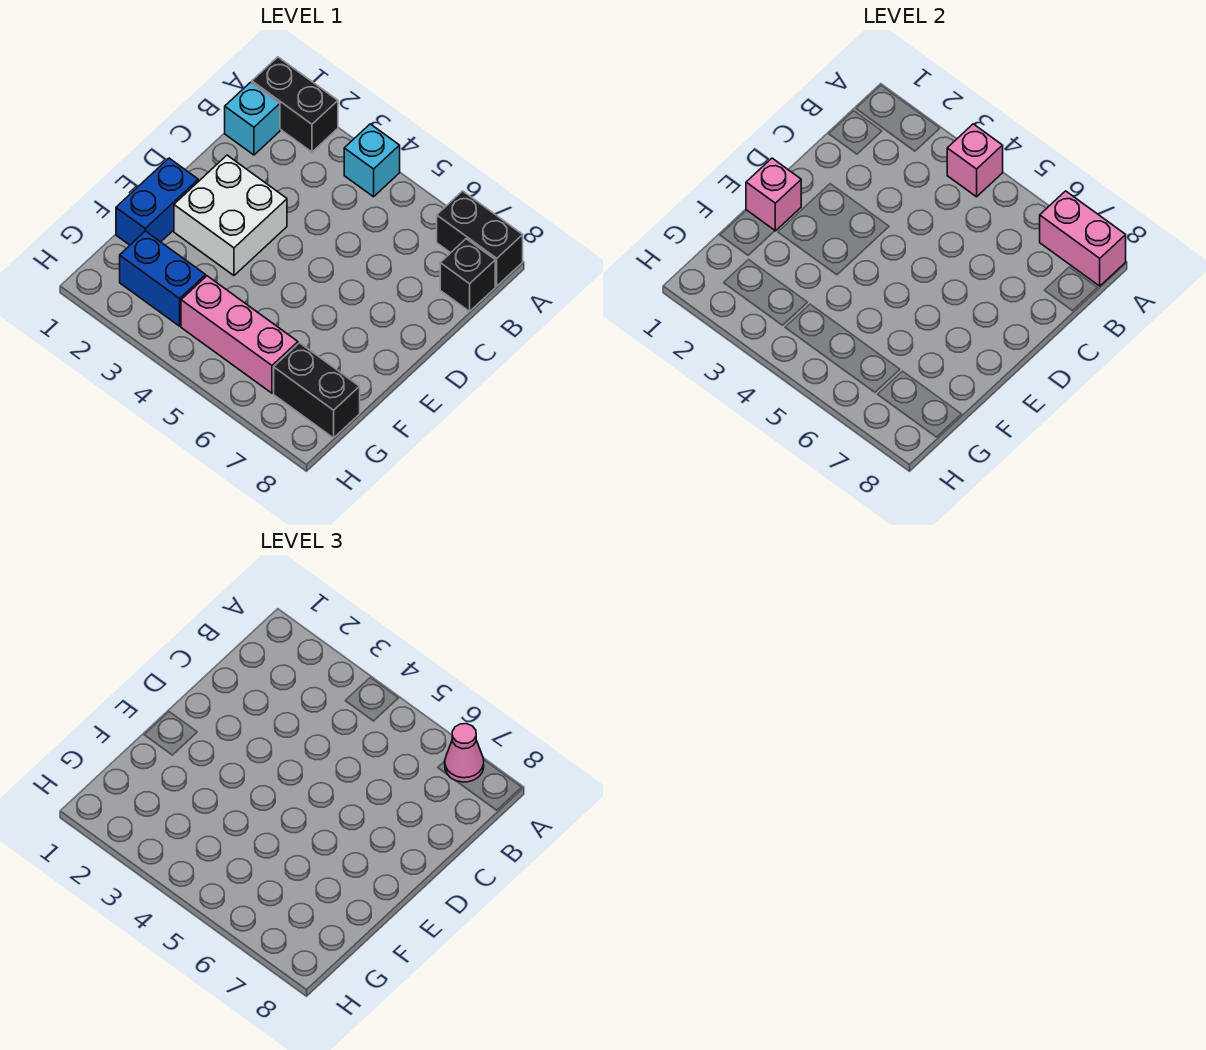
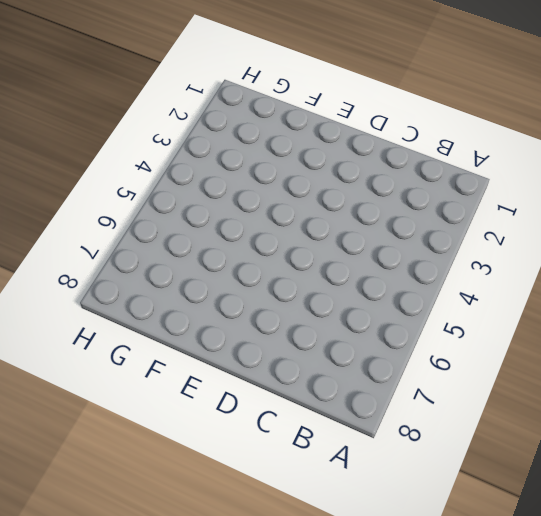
none -> black brick A1:A2 level 1
none -> cyan brick A4 level 1
none -> black brick A7:A8 level 1

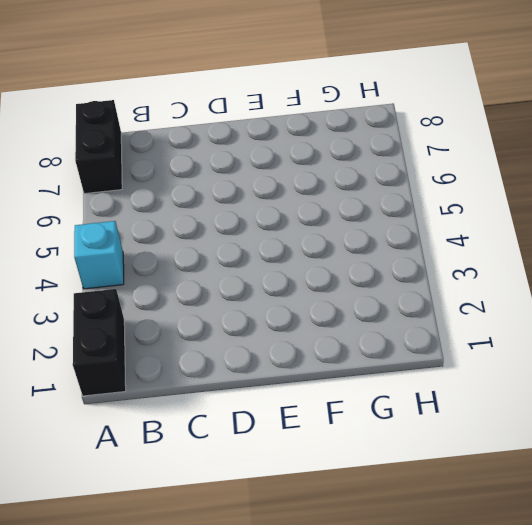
none -> cyan brick B1 level 1
none -> black brick B8 level 1
none -> white brick D2:E3 level 1

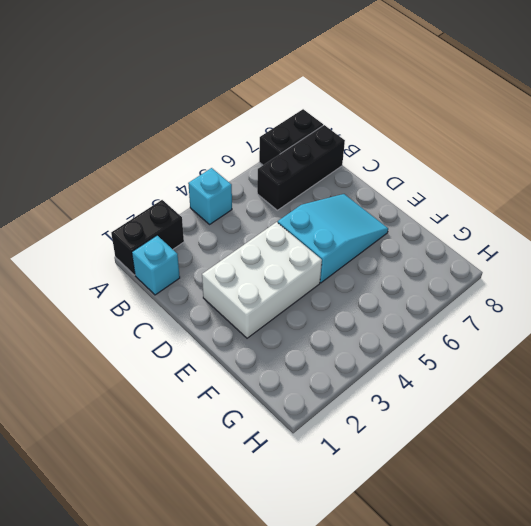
black brick B6:B8 level 1 -> black brick B8 level 1
white brick D2:E4 level 1 -> white brick D2:E3 level 1
cyan slope D5:E7 level 1 top 5 -> none
none -> blue brick E1:F1 level 1
none -> blue brick G2:G3 level 1
none -> pink brick G4:G6 level 1

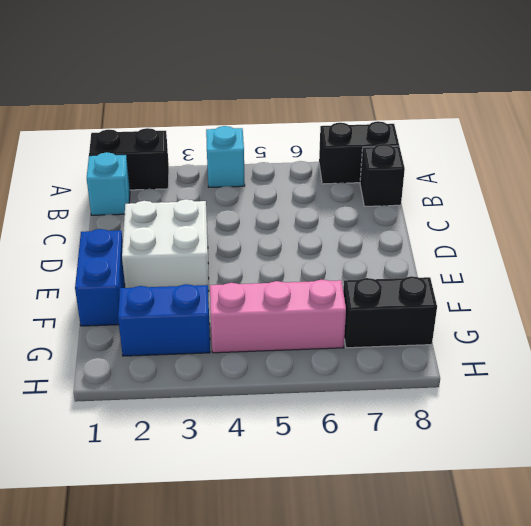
none -> pink brick A4 level 2
none -> pink brick A7:A8 level 2
none -> pink brick E1 level 2

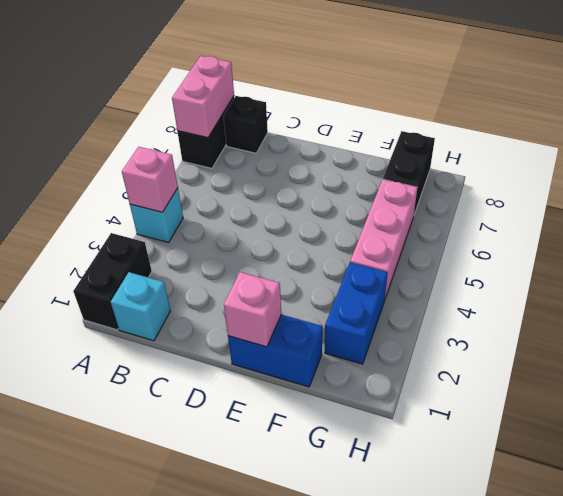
none -> white brick D2:E3 level 1
none -> pink cone A7 level 3

